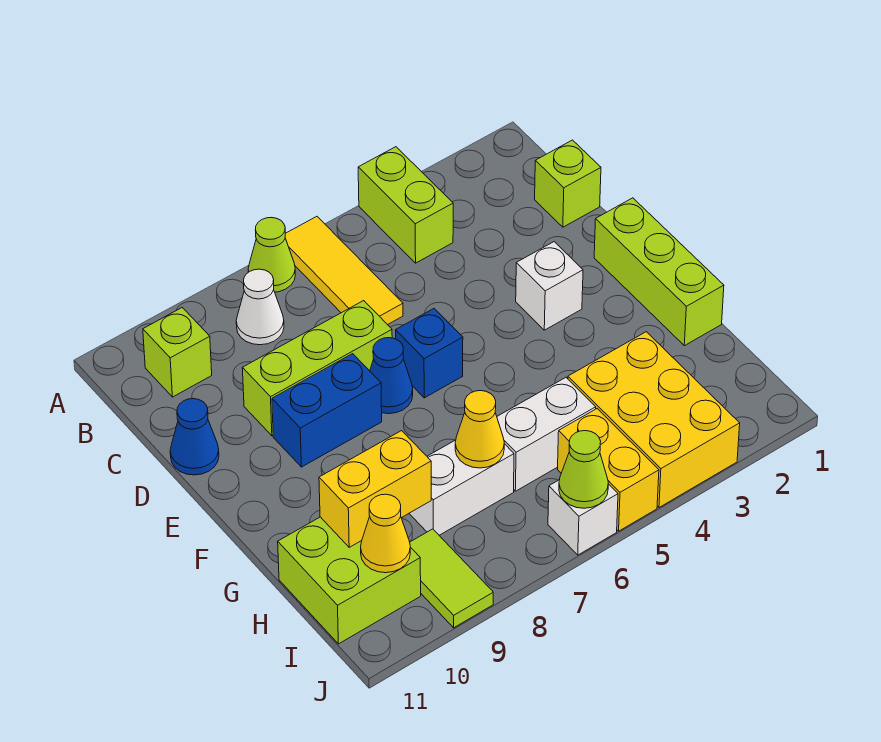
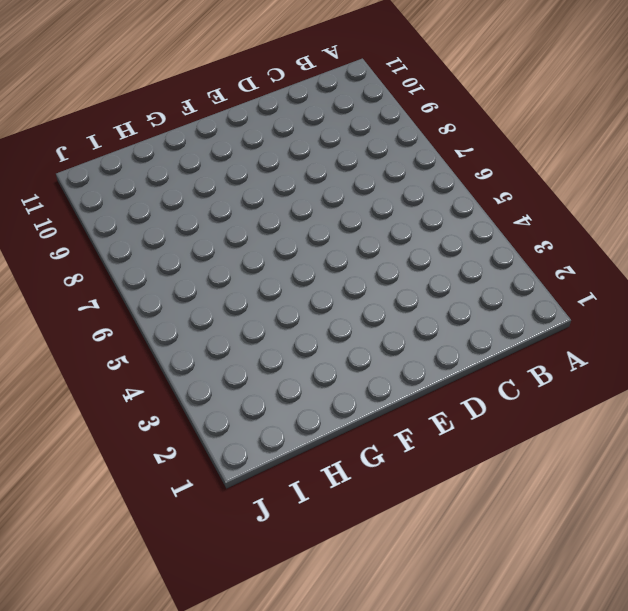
none -> lime brick A4:B4 level 1
none -> yellow tile A6:C6 level 1
none -> lime cone A7 level 1

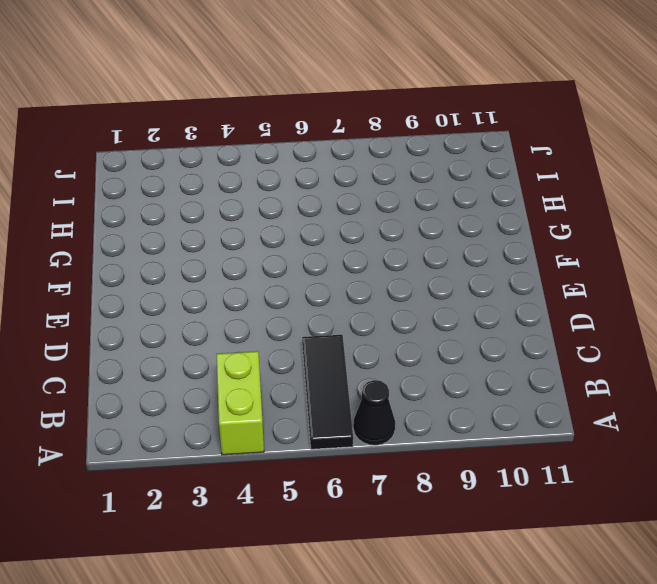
black tile A6:C6 level 1 -> yellow tile A6:C6 level 1
black cone A7 level 1 -> lime cone A7 level 1
none -> white cone B8 level 1
none -> lime brick B10 level 1
none -> lime brick C1 level 1

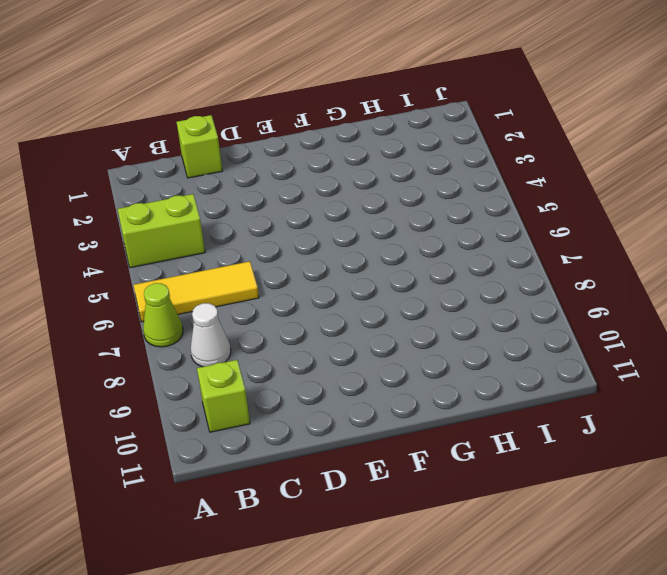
none -> lime brick D7:D9 level 1
none -> blue cone D11 level 1
none -> lime brick E1:G1 level 1

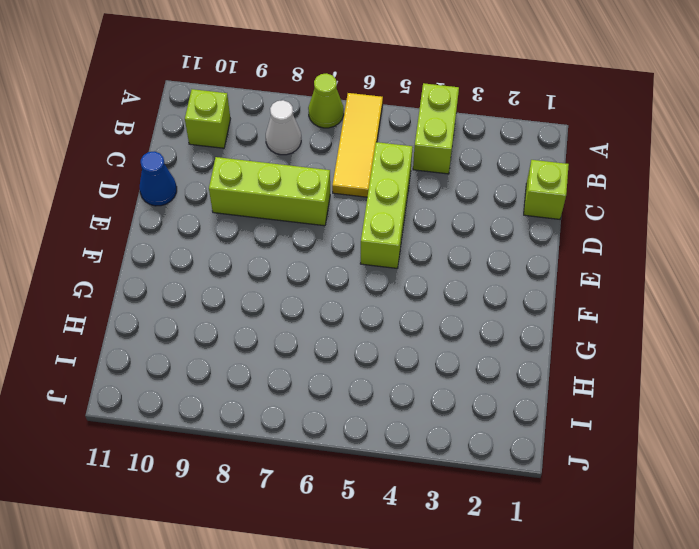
lime brick C5:E5 level 1 -> lime brick E1:G1 level 1
none -> white brick E3 level 1
none -> blue brick E6 level 1
none -> blue cone E7 level 1

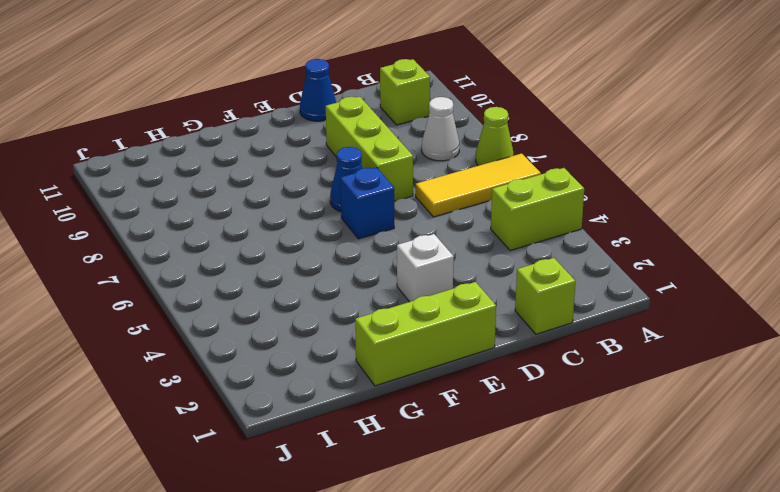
none -> blue brick E8:E9 level 1
none -> yellow brick H3:J4 level 1
none -> white brick H5:H6 level 1

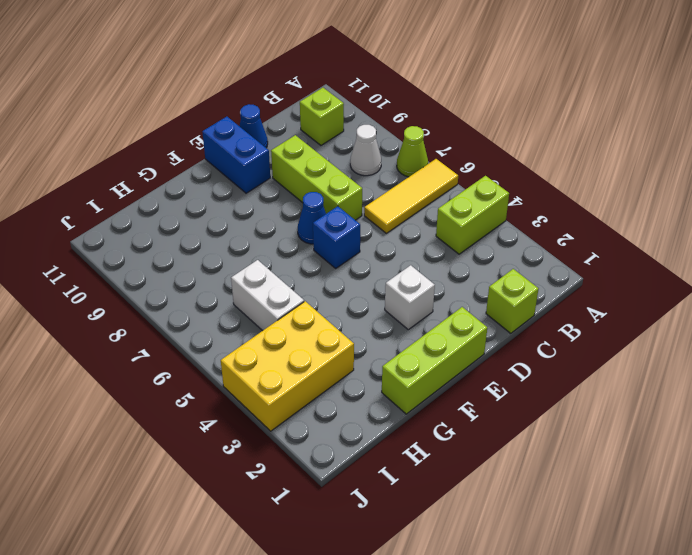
blue brick E10:E11 level 1 -> blue brick E8:E9 level 1
none -> white brick H7:H8 level 1
none -> lime brick H10:I11 level 1
none -> yellow brick I5:J5 level 1

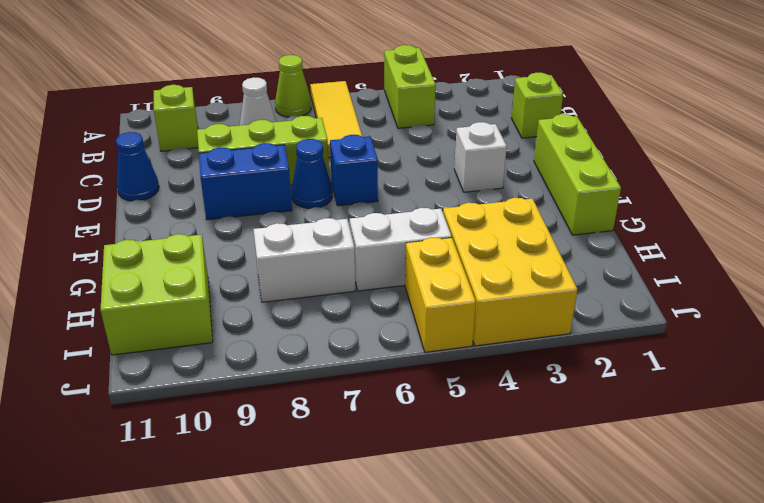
none -> lime tile I9:J9 level 1
none -> white brick J6 level 1
none -> yellow cone H7 level 2

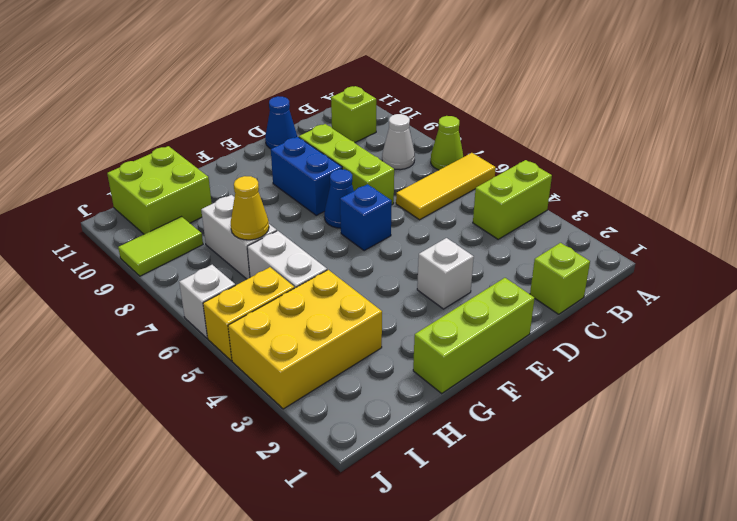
none -> yellow brick H9:H10 level 2
none -> yellow cone I10 level 2
none -> lime cone J6 level 2

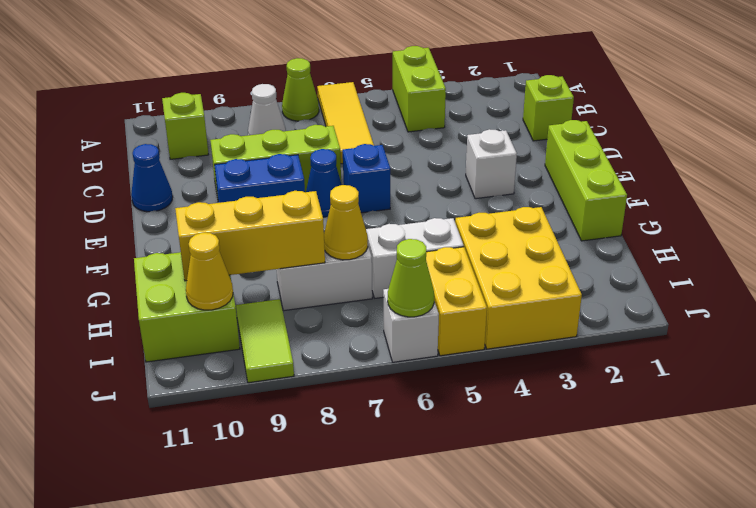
yellow brick H8:H10 level 2 -> yellow brick H9:H10 level 2

